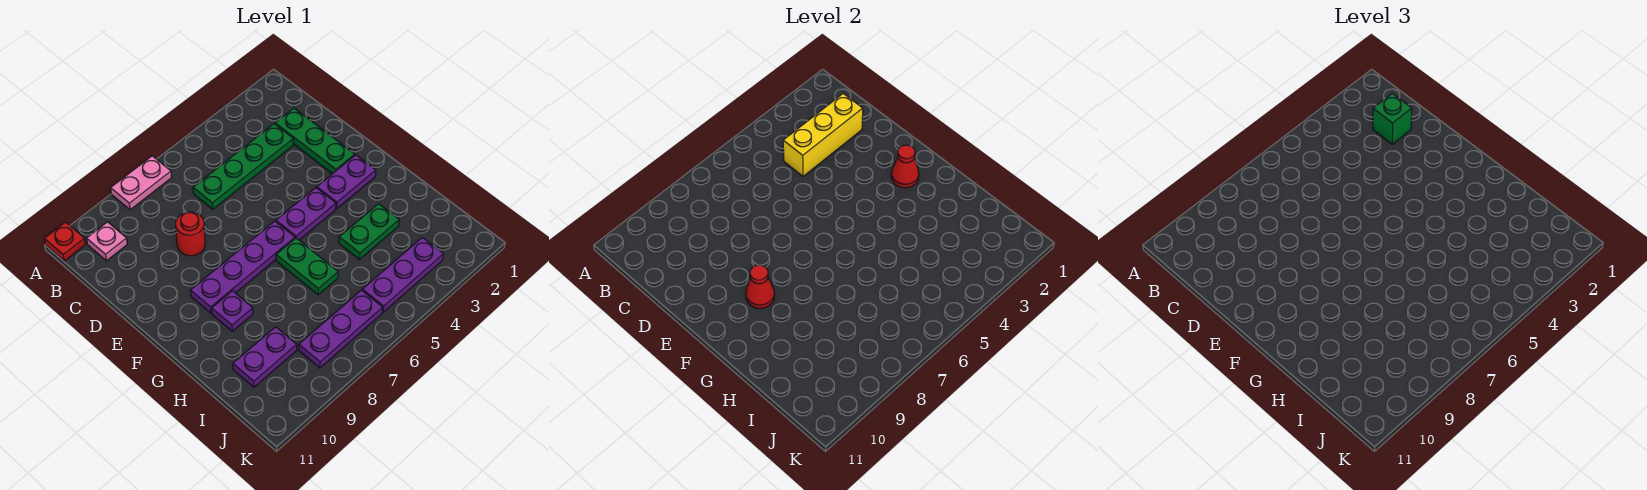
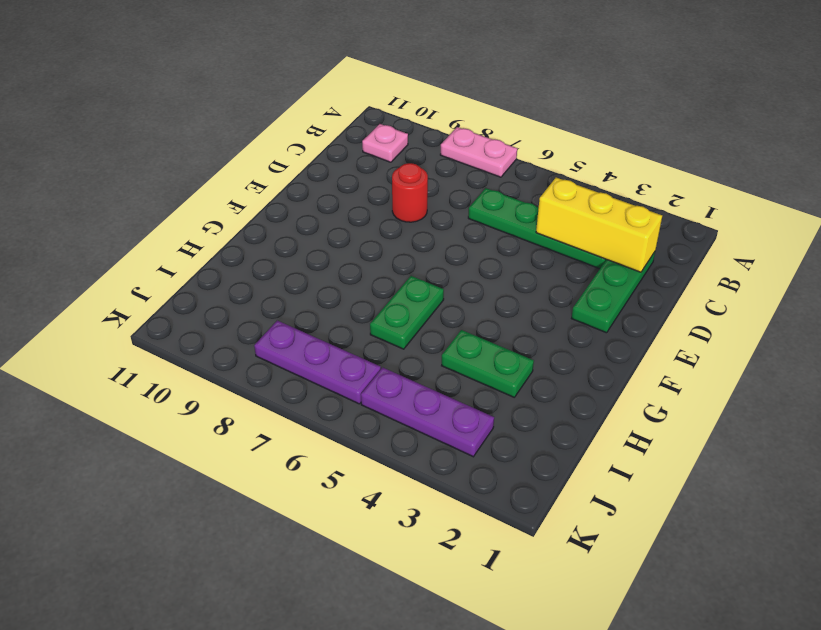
none -> red plate A11 level 1
none -> purple plate F2:F3 level 1
none -> purple plate F4:F5 level 1

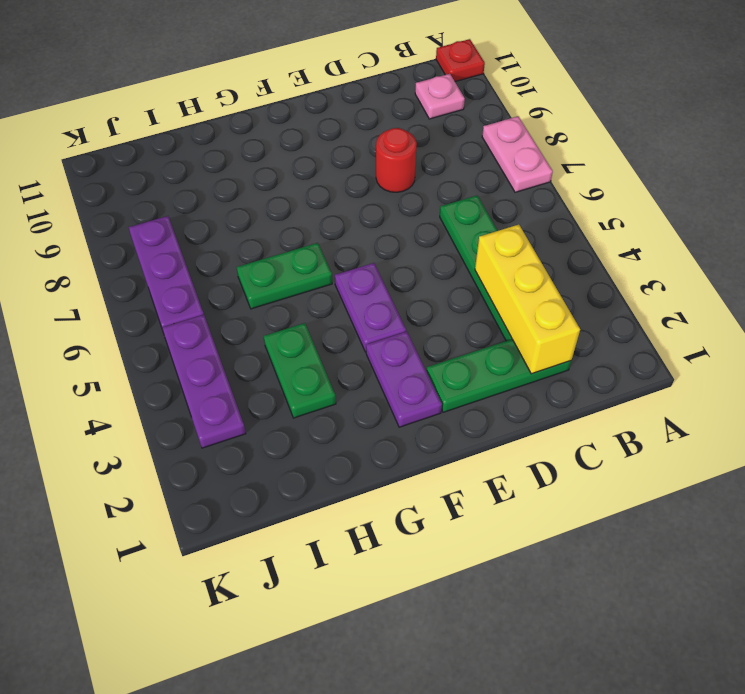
none -> purple plate F6:F9 level 1
none -> purple plate G9 level 1
none -> purple plate I9:I10 level 1

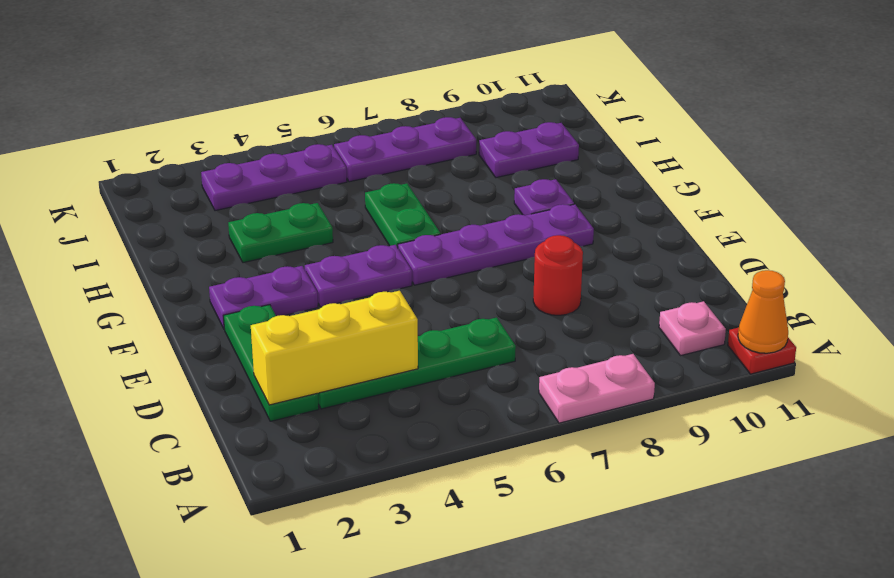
orange cone A11 level 2 -> none
none -> red cone F2 level 2
none -> red cone F9 level 2
none -> green brick C2 level 3

